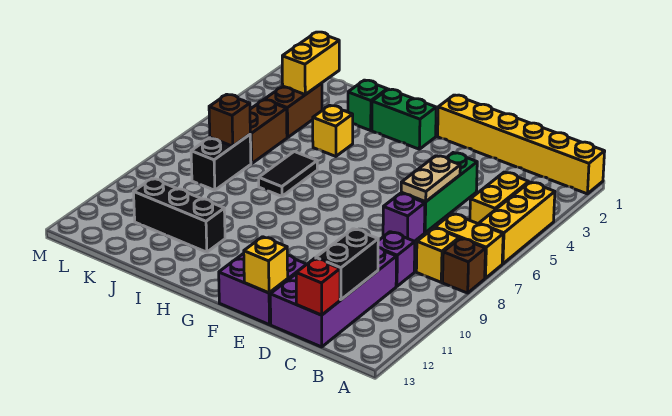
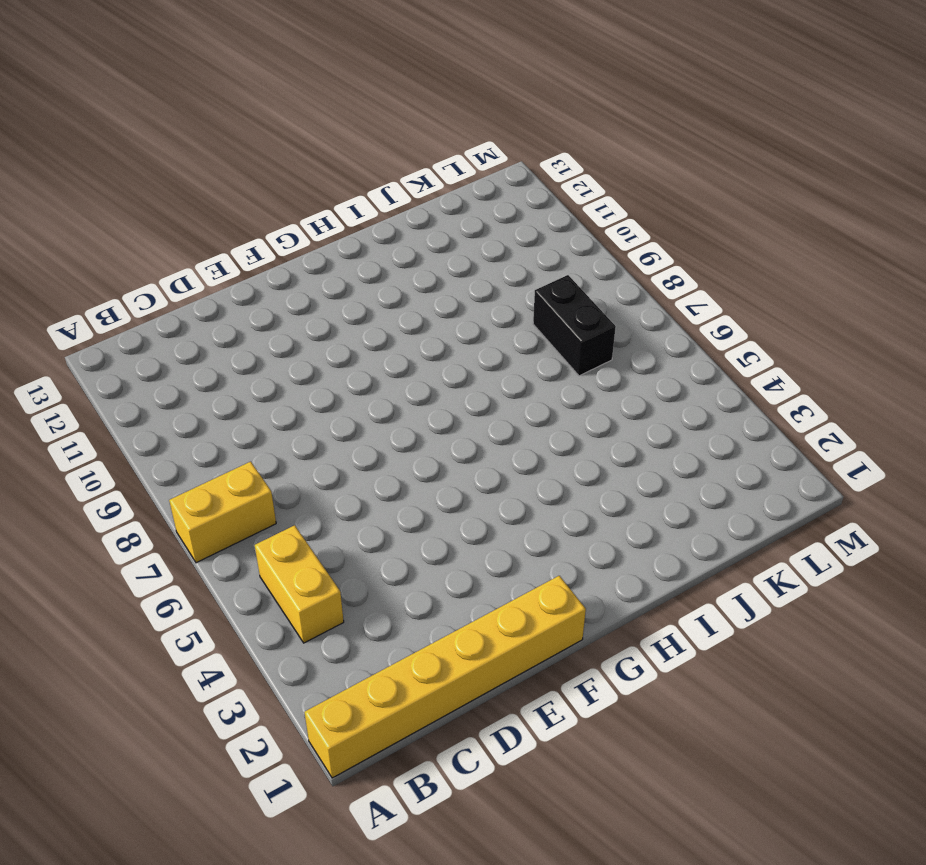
none -> yellow brick A4:A6 level 1
none -> brown brick A8 level 1
none -> yellow brick B8 level 1

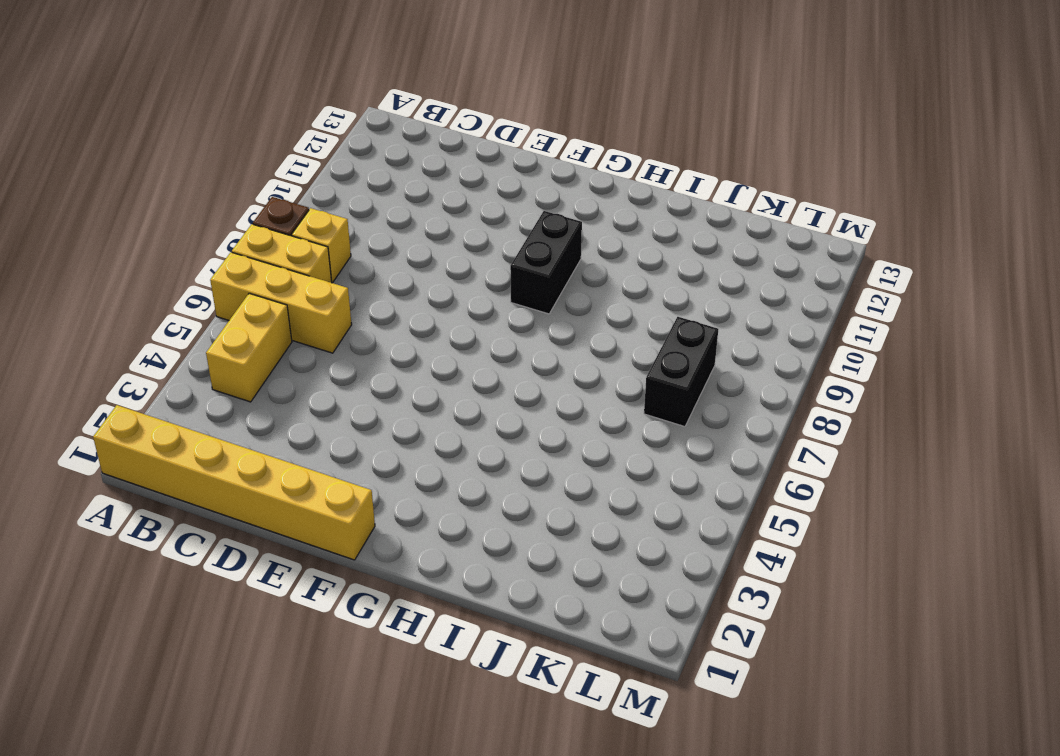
yellow brick A6:C6 level 1 -> yellow brick A4:A6 level 1
black brick G9:G10 level 1 -> black brick C11:C12 level 2
none -> purple brick C9 level 1
none -> purple brick C10:D13 level 1
none -> green brick D4:D6 level 1

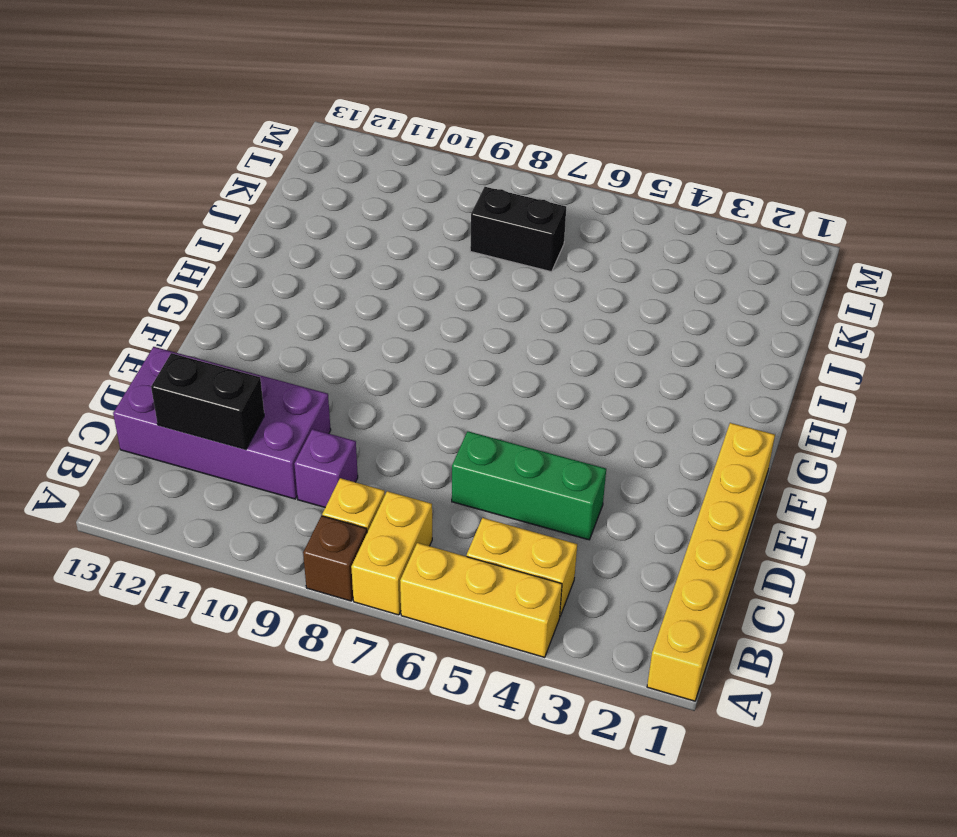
none -> purple brick D7 level 1
none -> purple brick E12:F13 level 1
none -> green brick G2:H2 level 1

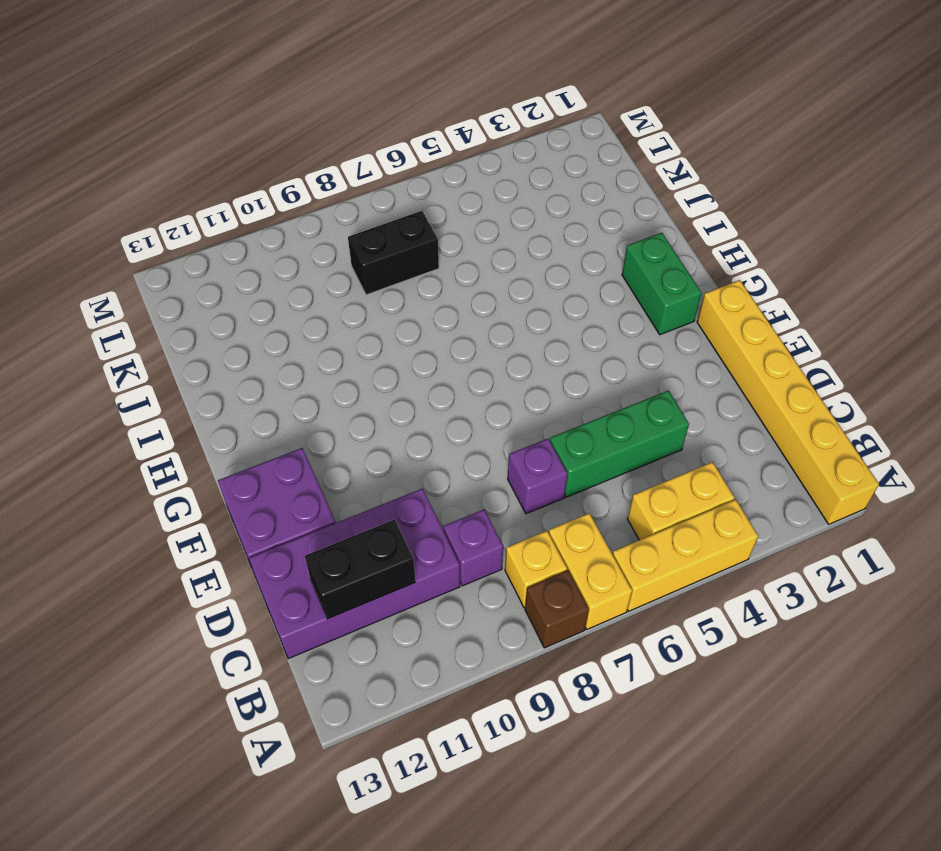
none -> green brick I2 level 1
none -> yellow brick I4 level 1
none -> black tile I6:I7 level 1

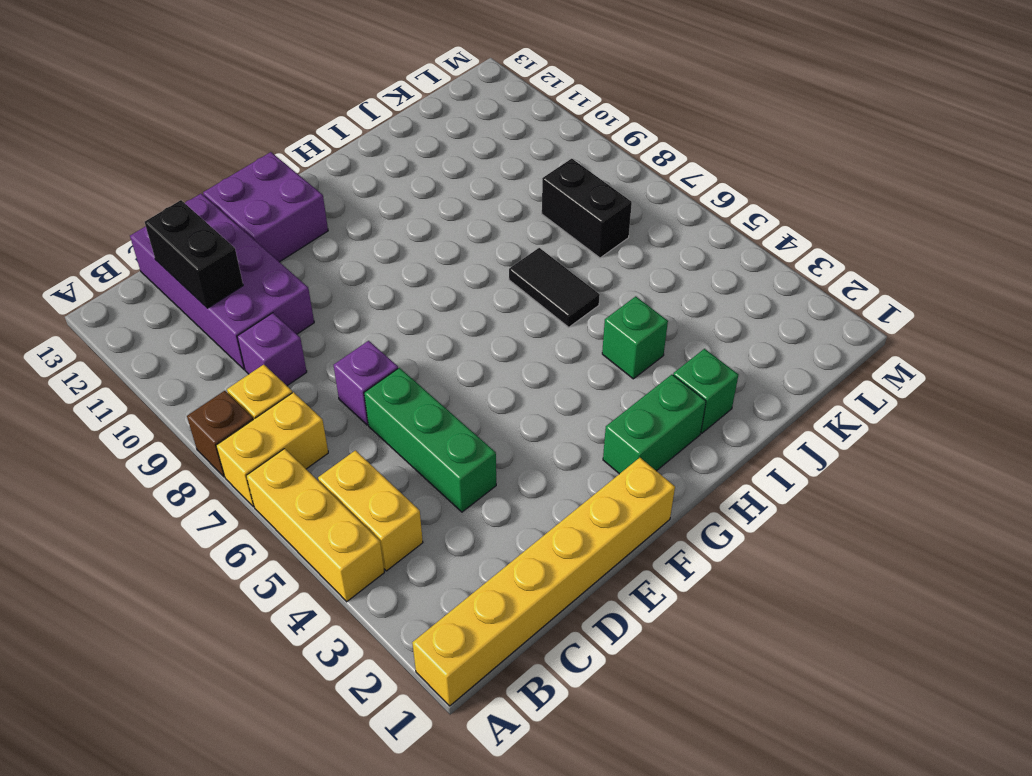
green brick I4 level 1 -> yellow brick I4 level 1
none -> black brick I11:K11 level 1
none -> brown brick K3:K4 level 1
none -> brown brick K5:K6 level 1

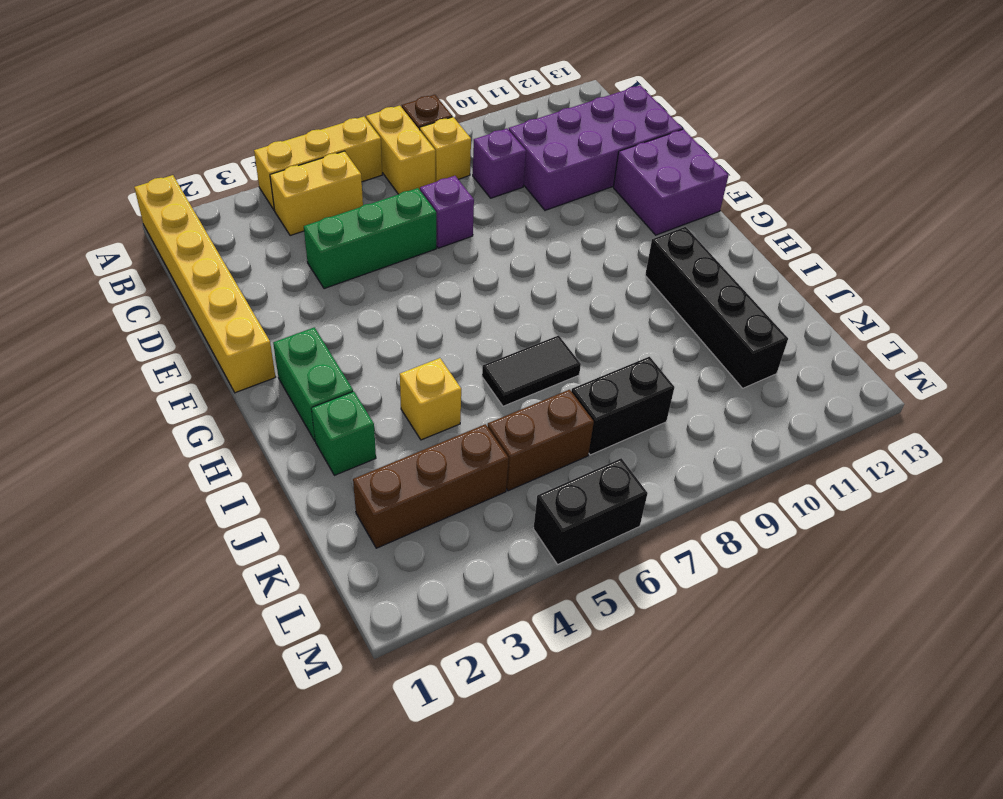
black brick H11:K11 level 1 -> black brick I11:K11 level 1
brown brick K2:K4 level 1 -> brown brick K3:K4 level 1
black brick M5:M6 level 1 -> black brick C11:C12 level 2
none -> red brick C13 level 2
none -> tan plate D5:D6 level 2
none -> yellow brick E13 level 2

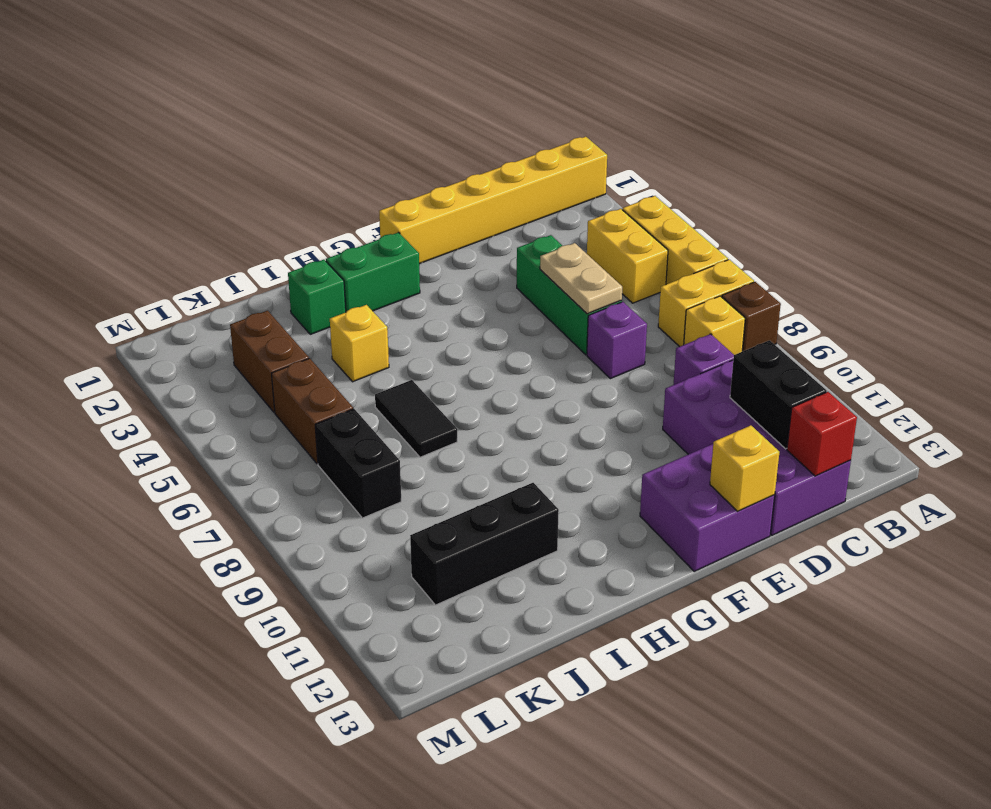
none -> yellow brick K2:K3 level 2
none -> brown brick K7 level 2

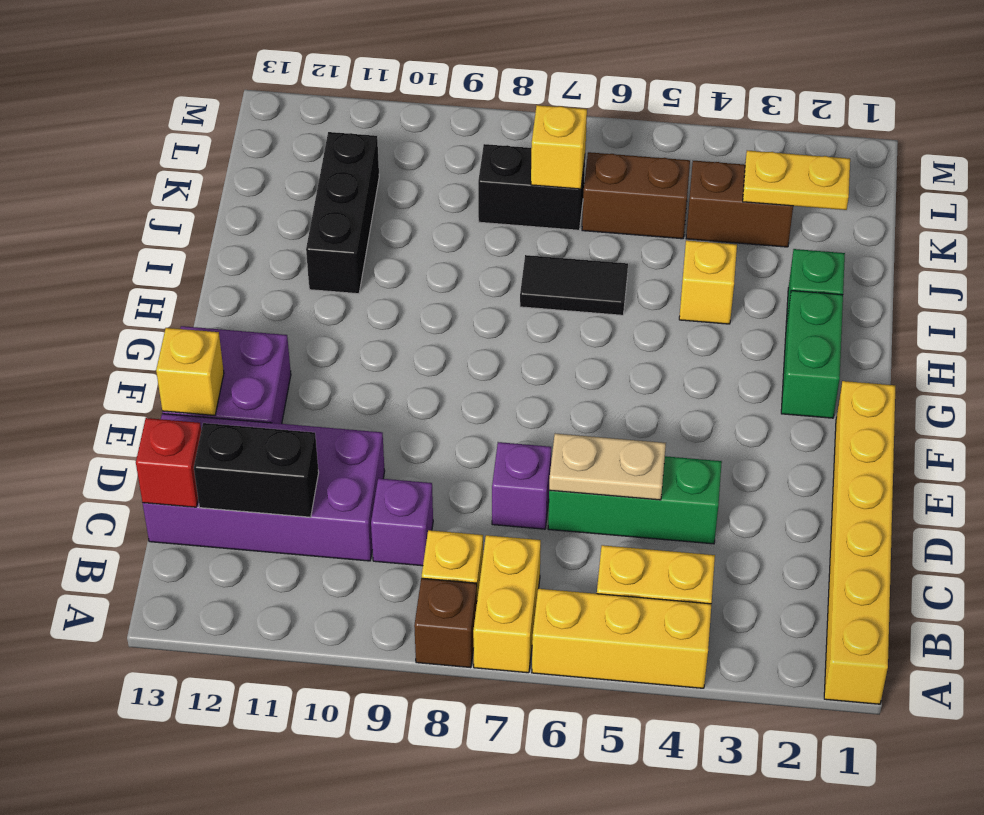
yellow plate K2:K3 level 2 -> yellow brick K2:K3 level 2
yellow brick K7 level 2 -> brown brick K7 level 2

